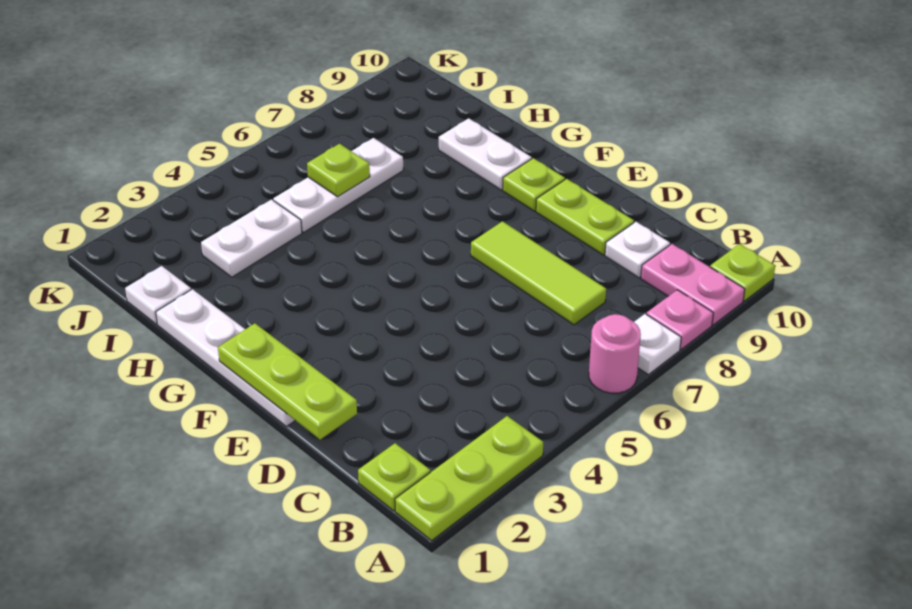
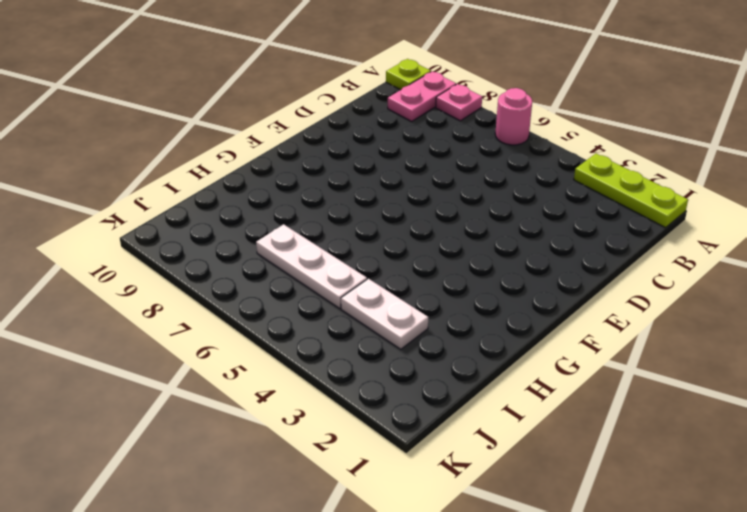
none -> white plate A7 level 1
none -> lime plate B1 level 1
none -> lime tile C7:E7 level 1

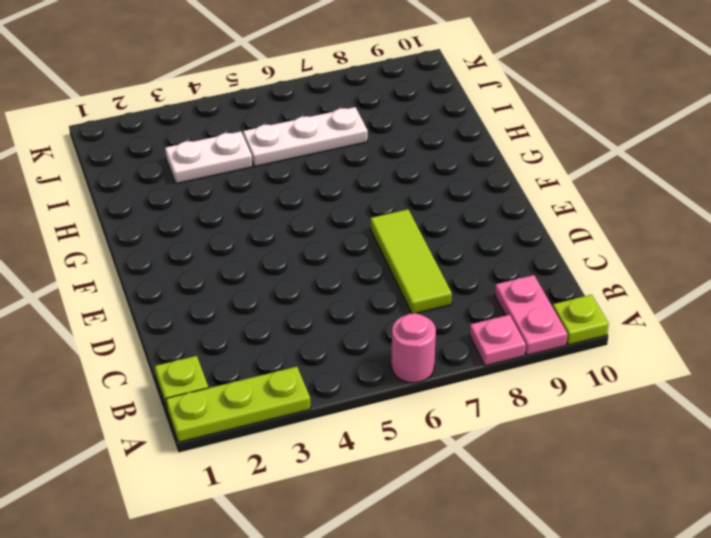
none -> white plate A7 level 1
none -> white plate C9 level 1
none -> lime plate D9:E9 level 1

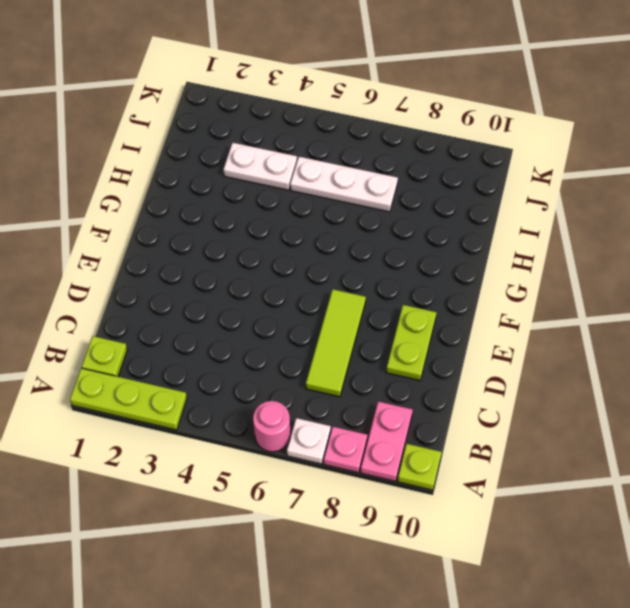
none -> white plate C9 level 1
none -> white plate E1:H1 level 1
none -> lime plate F9 level 1

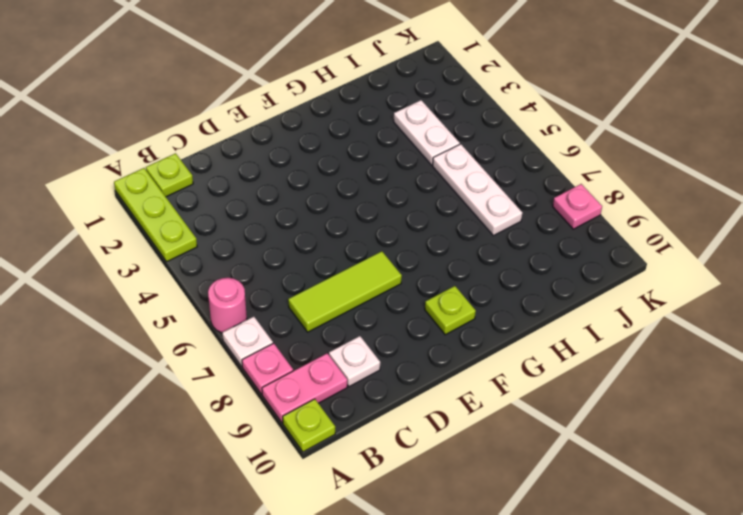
pink plate K8 level 1 -> none
none -> lime plate D9:E9 level 1
none -> white plate E1:H1 level 1
none -> white plate G9:H9 level 1

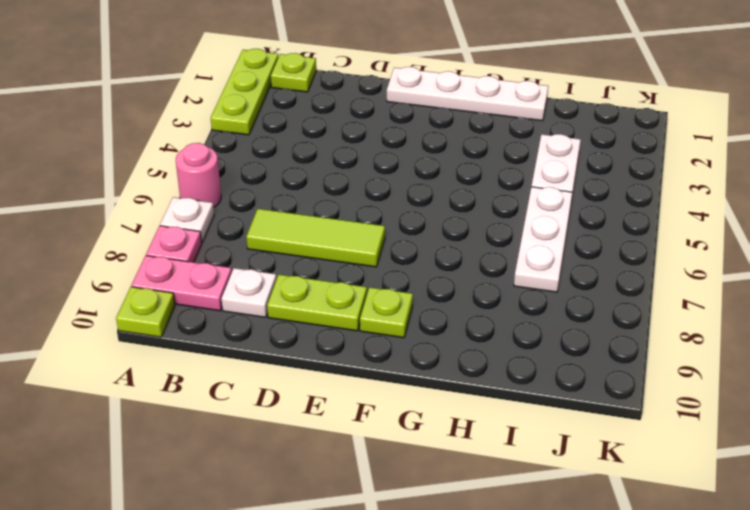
none -> white plate G9:H9 level 1
none -> white plate I1 level 1
none -> lime plate D1:F1 level 2

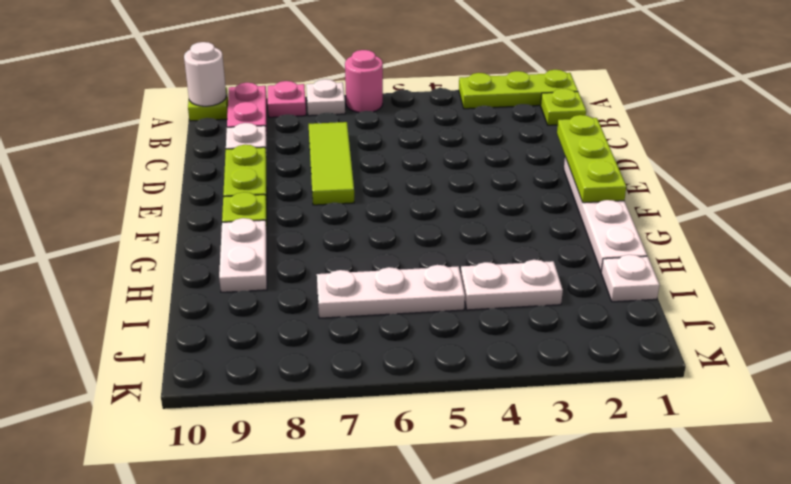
white round brick A10 level 2 -> none
none -> lime plate I6 level 2

